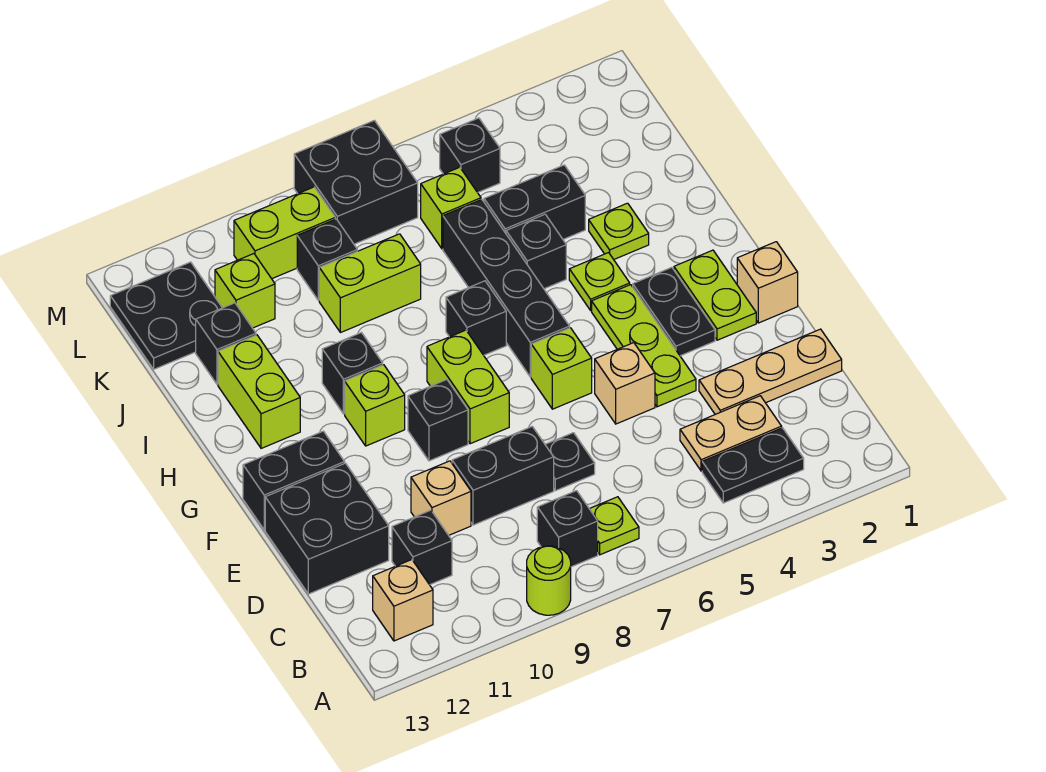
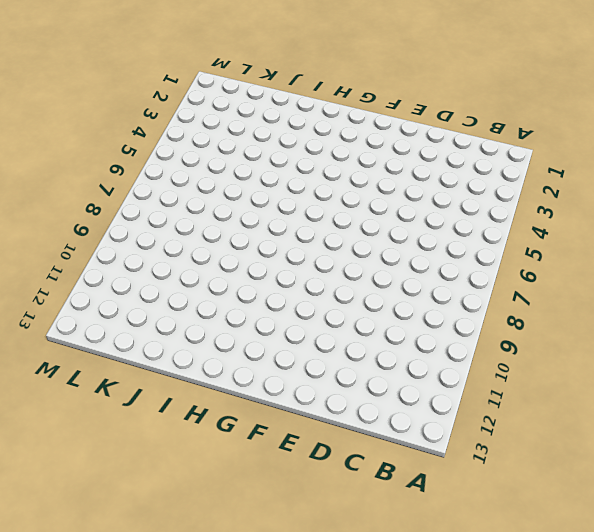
none -> lime round brick A9 level 1
none -> black plate B3:B4 level 1
none -> lime plate B7 level 1
none -> black brick B8 level 1

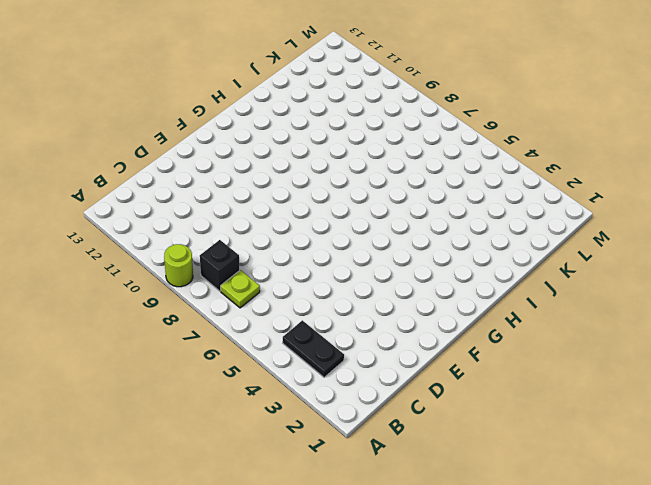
none -> tan brick B12 level 1
none -> tan plate C3:C4 level 1
none -> black brick C11 level 1
none -> tan plate D1:D3 level 1

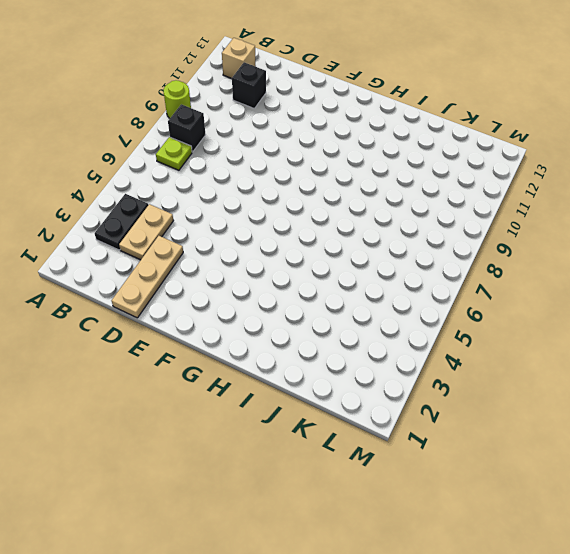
none -> black plate D7 level 1
none -> black brick D8:D9 level 1
none -> tan brick D10 level 1
none -> black brick D12:E13 level 1

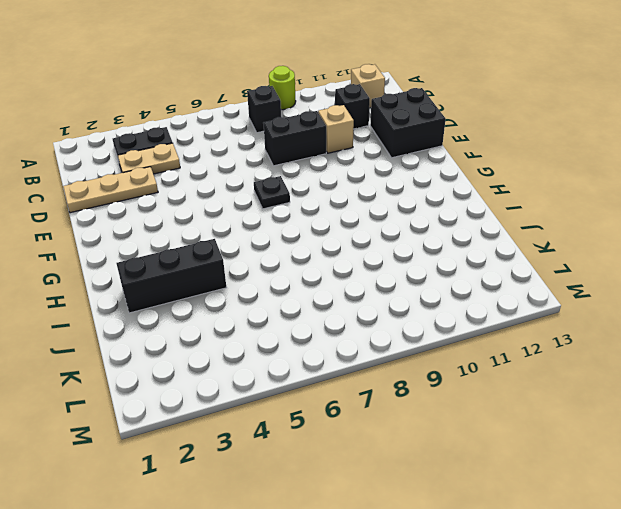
black plate F7 level 1 -> black plate D7 level 1
black brick I2:I4 level 1 -> lime plate I3 level 1
none -> lime plate B7 level 1
none -> lime plate E4:G4 level 1
none -> tan brick E5 level 1
none -> tan brick F1 level 1

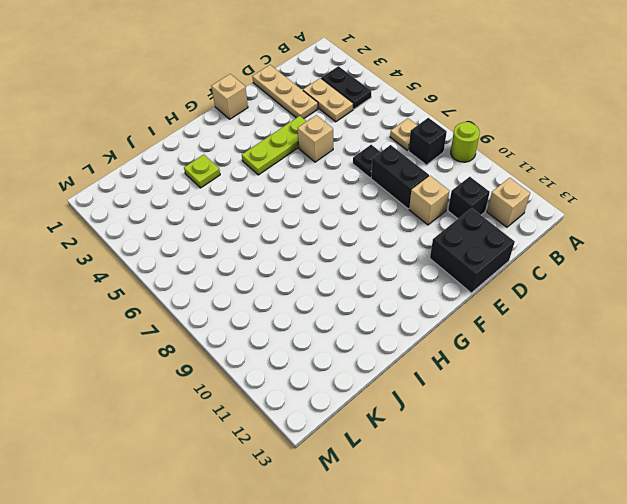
tan plate B7 level 1 -> lime plate B7 level 1
none -> lime plate F2:G2 level 1
none -> black plate F3:G3 level 1
none -> lime brick F6 level 1
none -> lime brick F8:G8 level 1

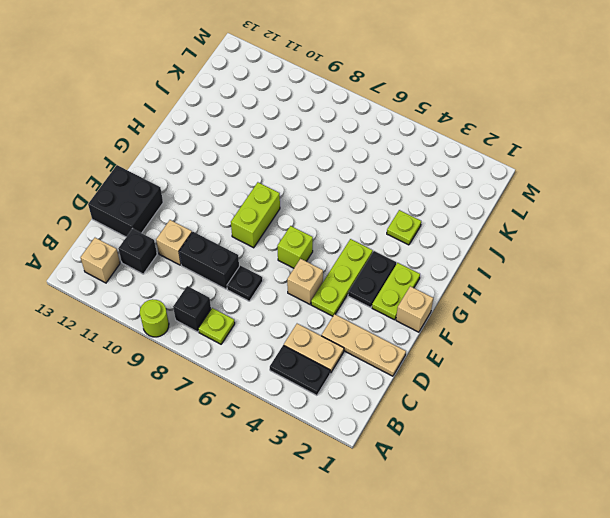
none -> black brick F9 level 1
none -> black brick F12:F13 level 1
none -> black brick G6:J6 level 1
none -> lime brick G10 level 1

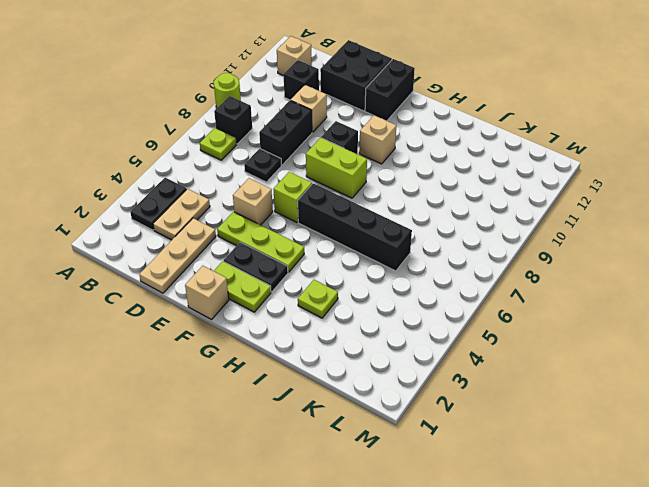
tan brick G10 level 1 -> lime brick G10 level 1
none -> lime plate H4 level 1
none -> black brick H7 level 1
none -> black brick H10 level 1
none -> lime brick H12:I12 level 1

